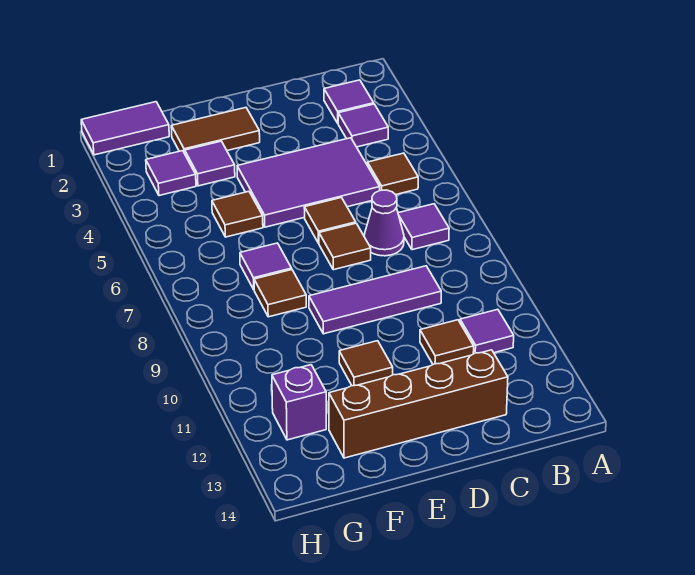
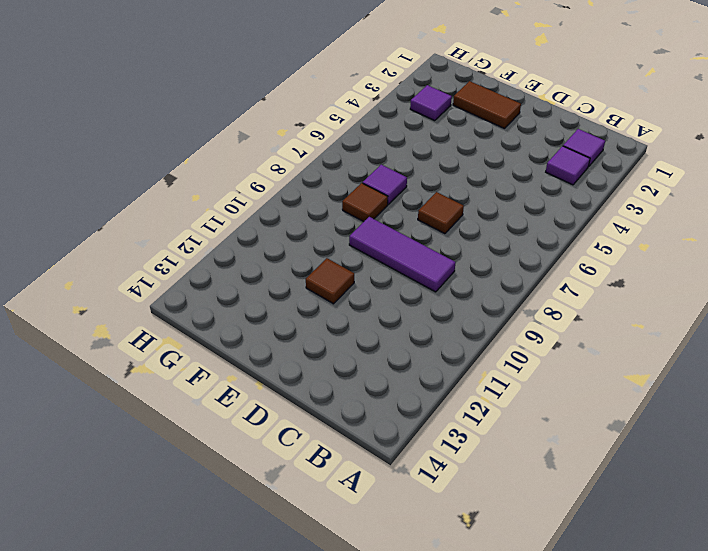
none -> brown tile B5 level 1
none -> purple tile B7 level 1
none -> purple tile B11 level 1

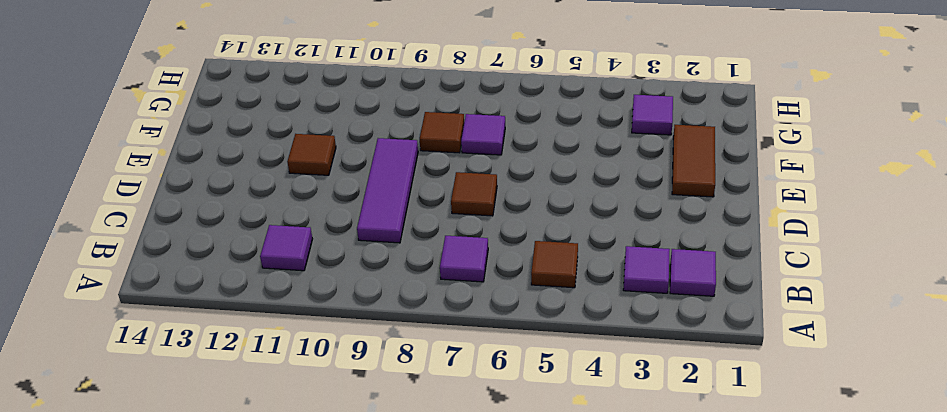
none -> purple tile C4:E5 level 1
none -> purple cone C7 level 1
none -> brown tile C11 level 1

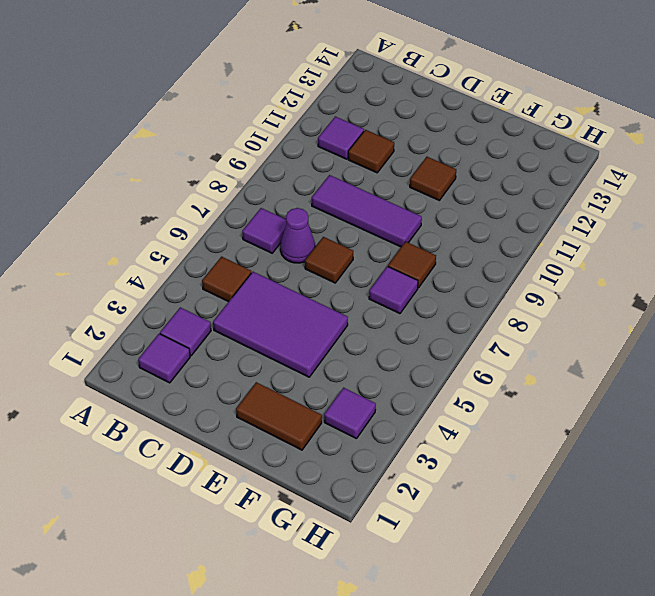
none -> brown brick C13:F13 level 1
none -> brown tile D6 level 1
none -> purple tile F3 level 1

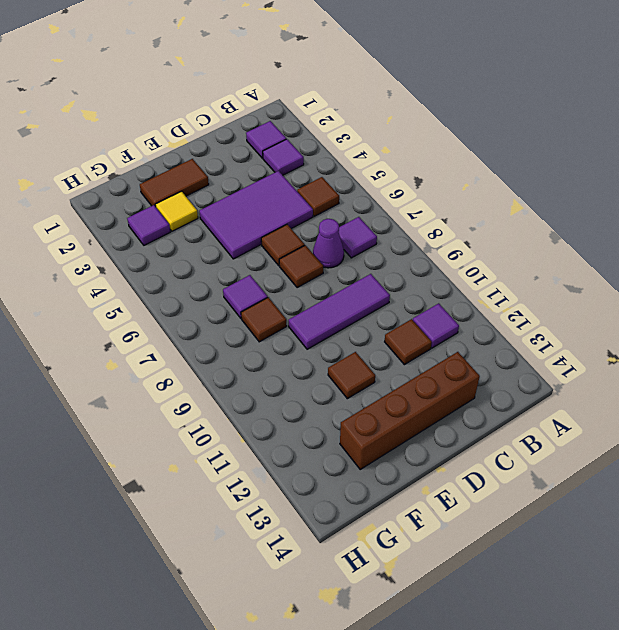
yellow tile F3 level 1 -> purple tile F3 level 1
none -> brown tile F5 level 1
none -> purple tile G1:H1 level 1
none -> purple brick G12 level 1

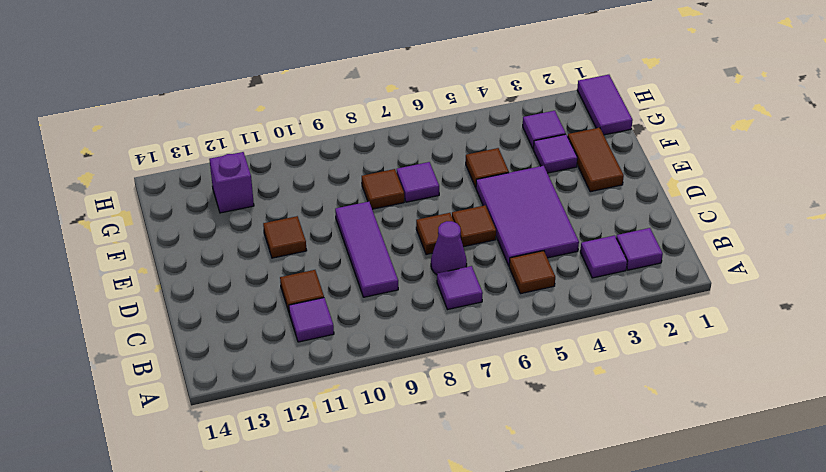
none -> brown brick C13:F13 level 1

